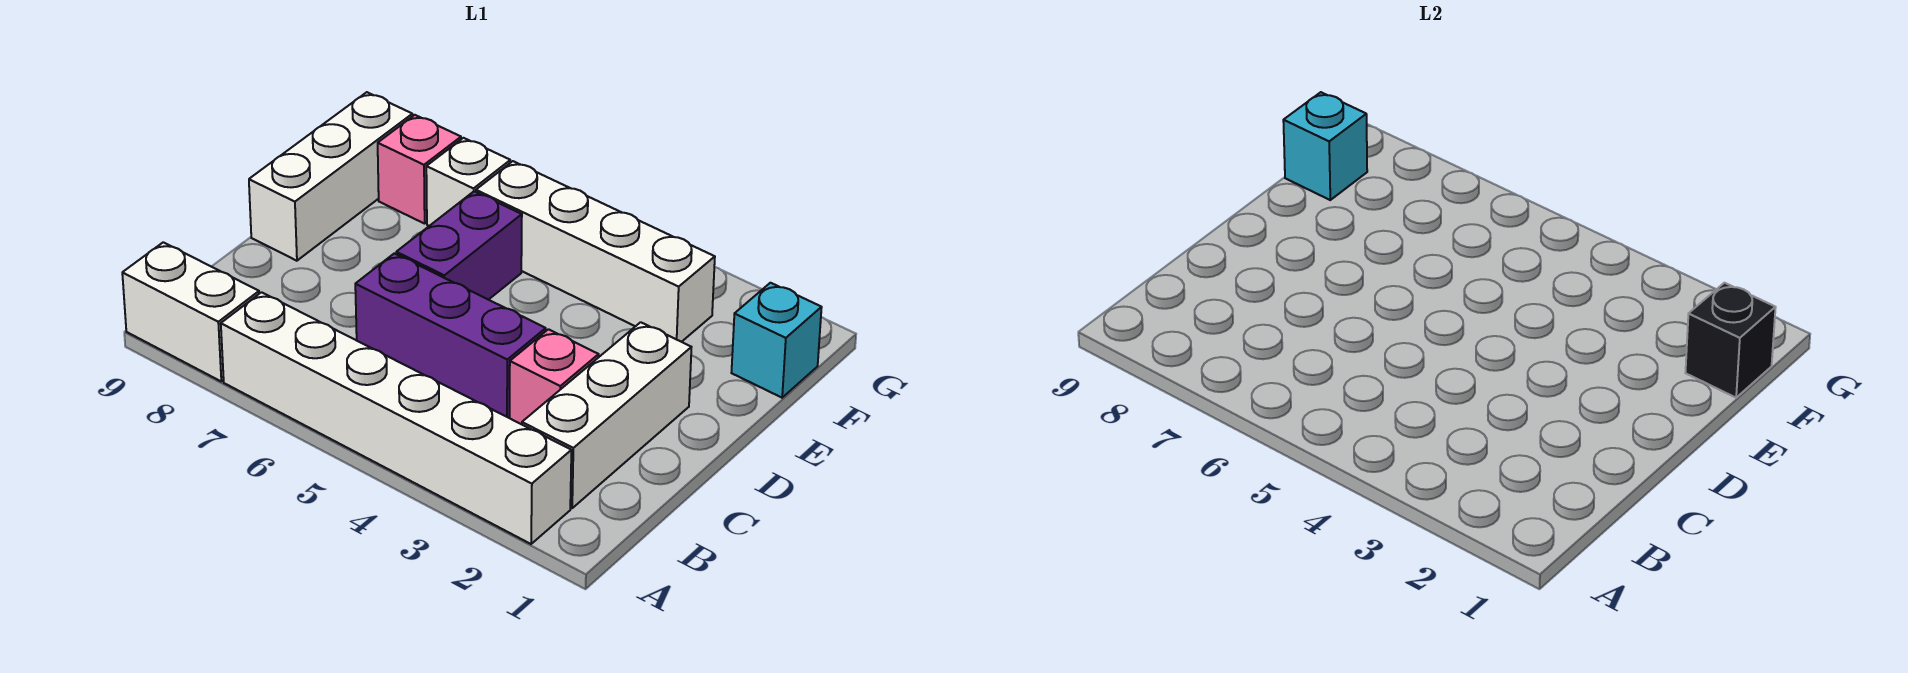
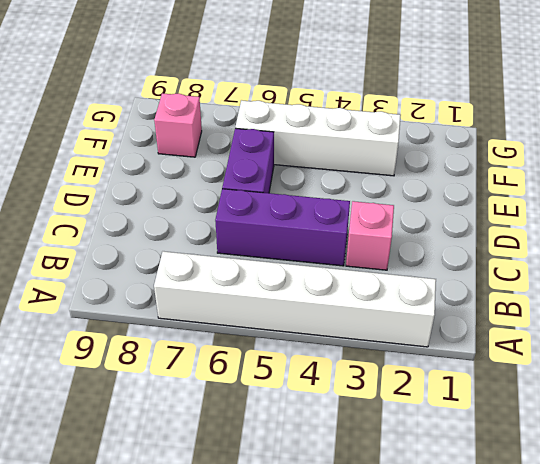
none -> white brick A8:A9 level 1
none -> white brick B2:D2 level 1
none -> white brick D9:F9 level 1

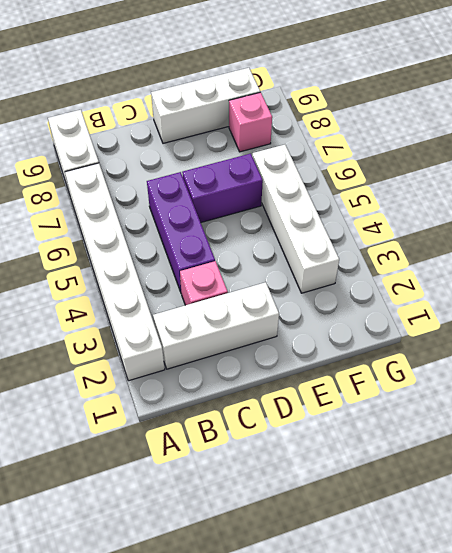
none -> cyan brick F1 level 1
none -> white brick F7 level 1
none -> black brick F1 level 2

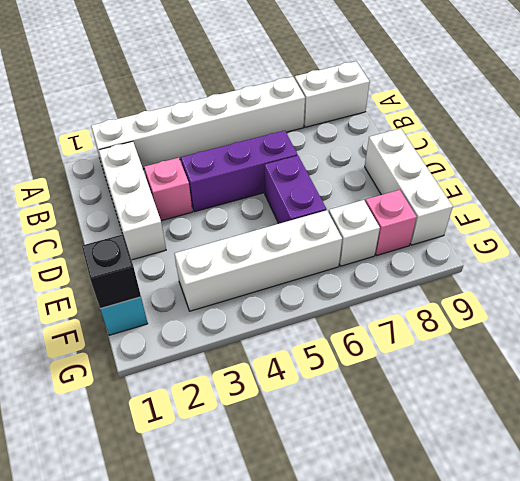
none -> cyan brick F9 level 2

